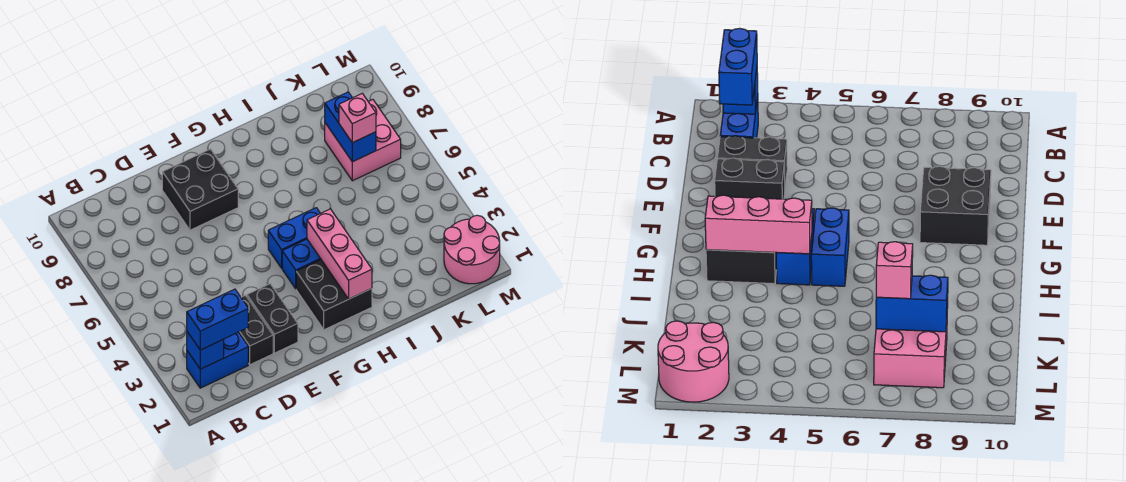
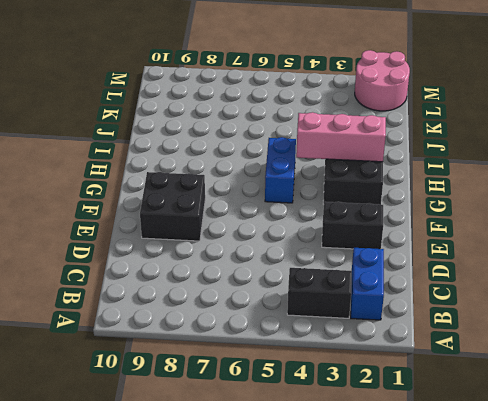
black brick B3:B4 level 1 -> black brick D2:D3 level 1
none -> blue brick G4:H4 level 1
none -> pink brick K7:L8 level 1
none -> blue brick B2 level 2

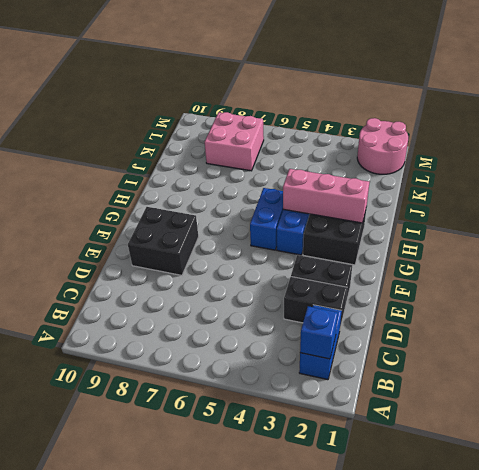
none -> blue brick K7:K8 level 2
none -> blue brick B2:C2 level 3
none -> pink brick K7 level 3

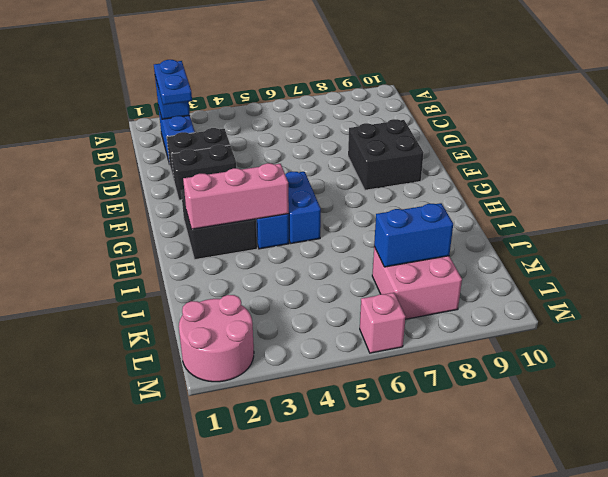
blue plate B2:C2 level 3 -> blue brick B2:C2 level 3
pink brick M6 level 1 -> pink brick K7 level 3

